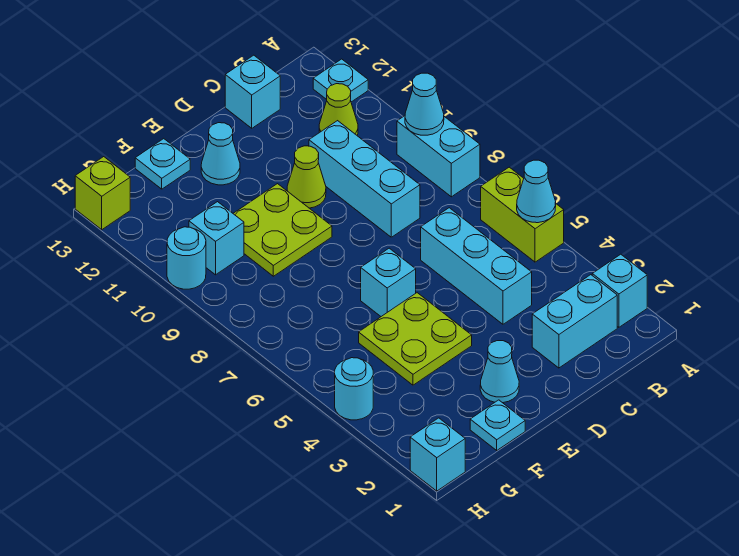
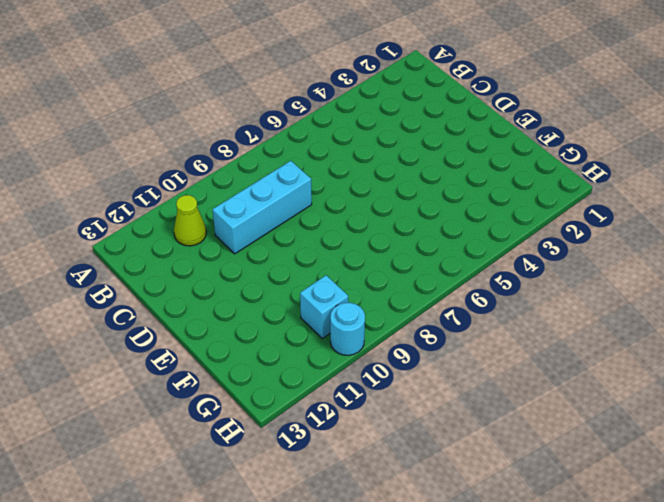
none -> cyan brick A2 level 1
none -> lime brick A5:A6 level 1
none -> cyan brick A8:A9 level 1

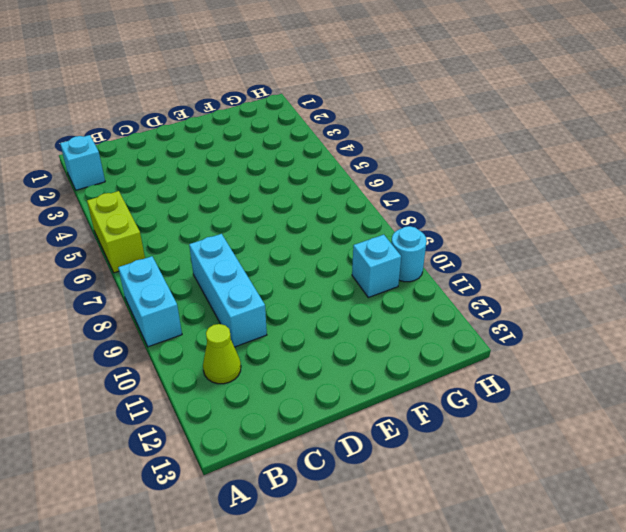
none -> cyan plate A12 level 1
none -> cyan brick B2:C2 level 1
none -> cyan brick C4:C6 level 1

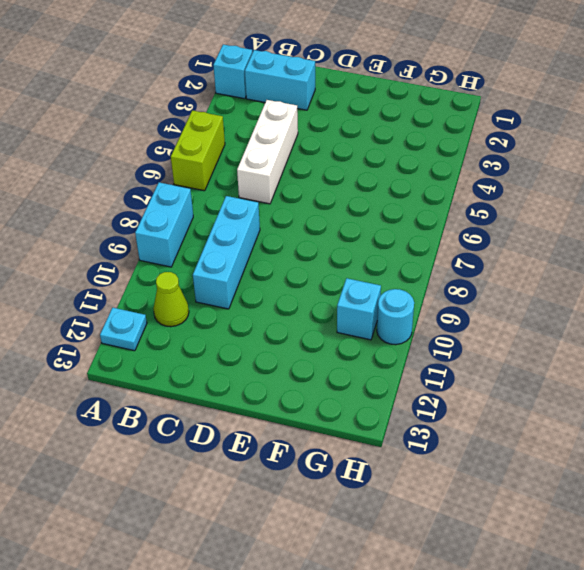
white brick C4:C6 level 1 -> cyan brick C4:C6 level 1
none -> cyan brick C13 level 1
none -> lime cone D10 level 1
none -> cyan cone E2 level 1

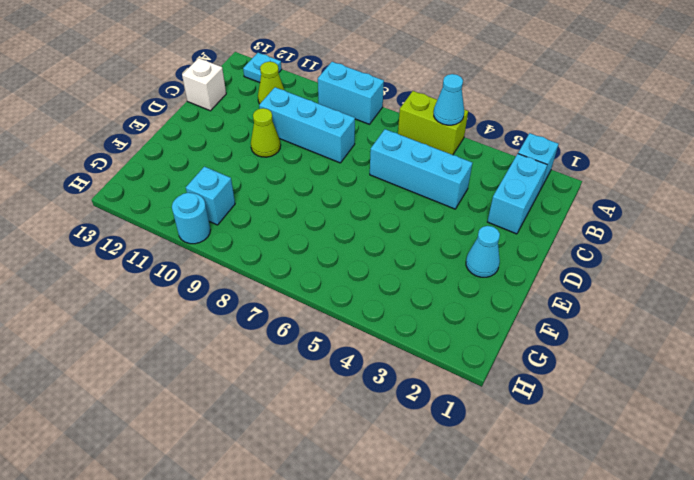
white brick C13 level 1 -> cyan brick C13 level 1
none -> lime plate E4:F5 level 1
none -> cyan brick E6 level 1
none -> lime plate E9:F10 level 1

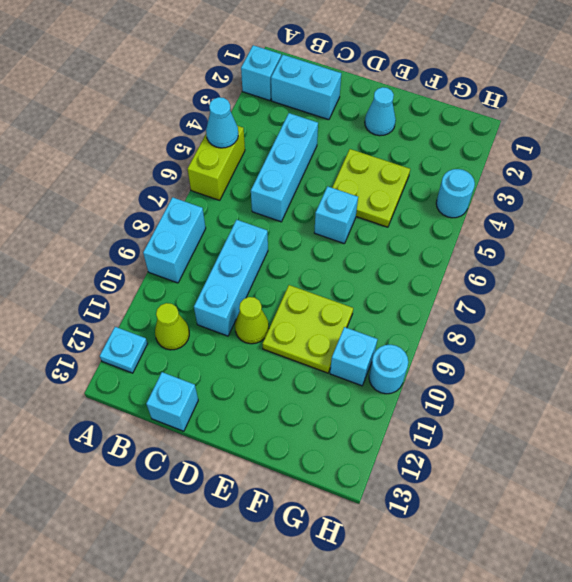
none -> cyan cone E12 level 1
none -> cyan plate F1 level 1
none -> cyan plate F13 level 1

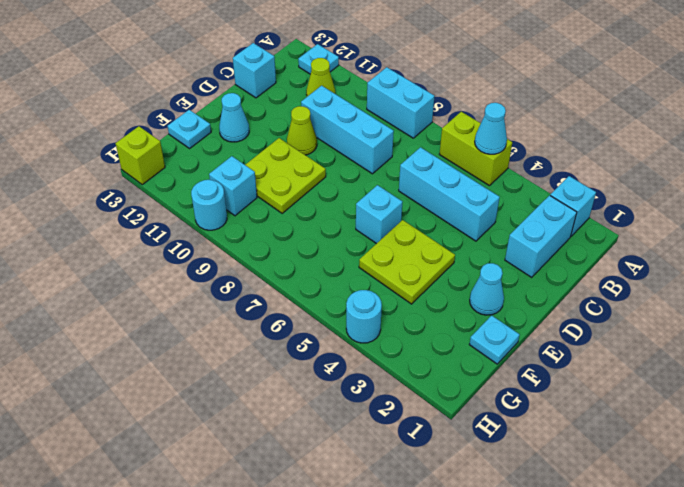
none -> cyan brick H1 level 1
none -> cyan cone A9 level 2

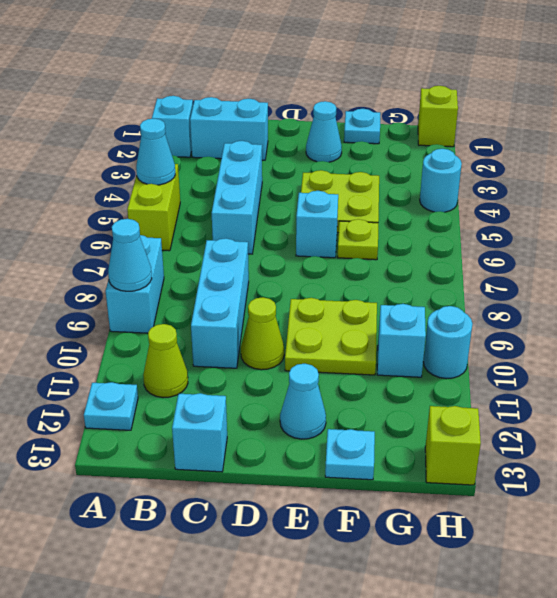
lime plate F6 level 1 -> none
lime brick H1 level 1 -> cyan brick H1 level 1

